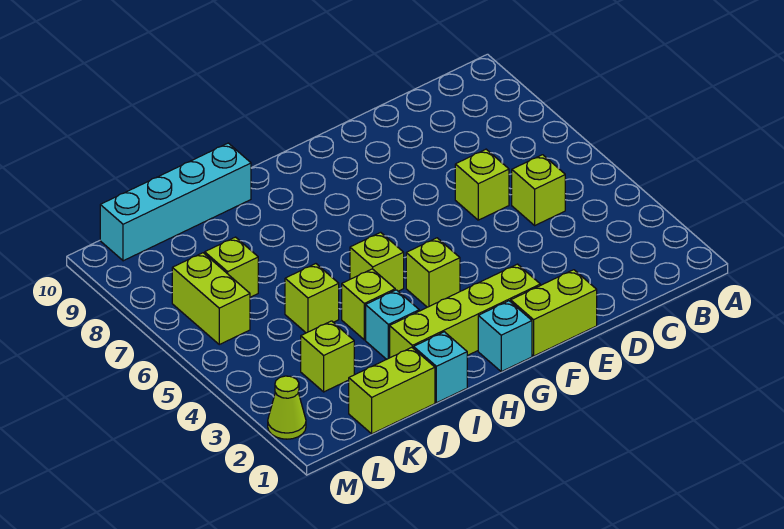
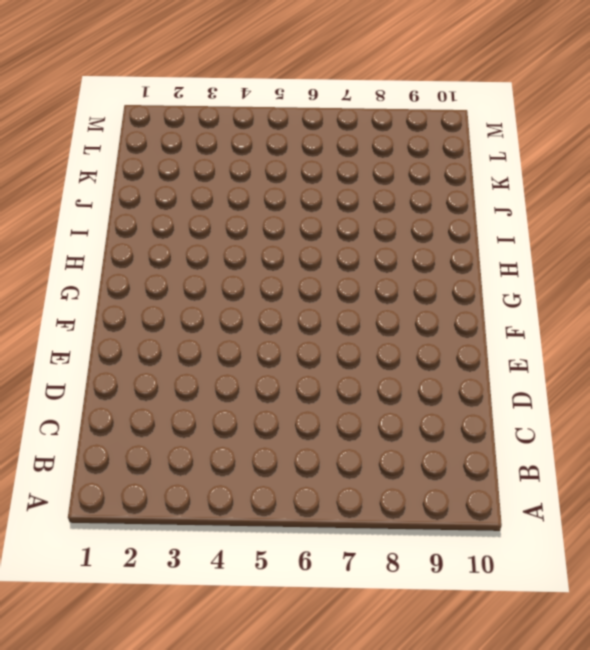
none -> lime brick C5 level 1
none -> lime brick D6 level 1
none -> lime brick E1:F1 level 1

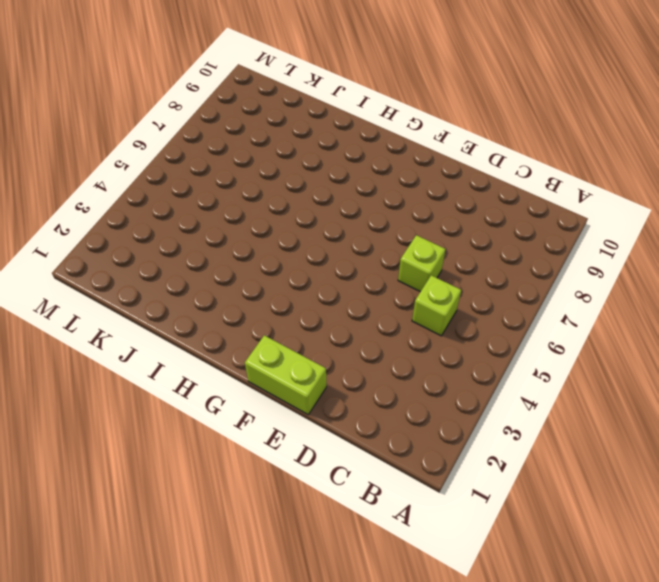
none -> lime brick F2:I2 level 1
none -> cyan brick G1 level 1
none -> lime brick G4 level 1

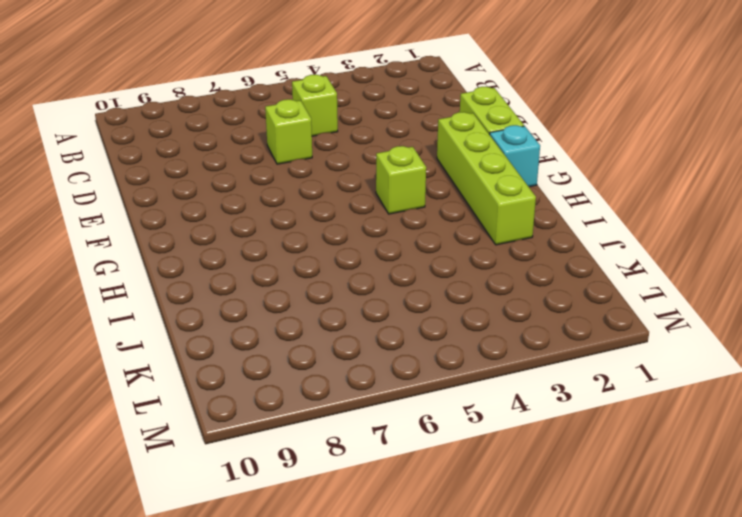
none -> lime brick H5 level 1
none -> cyan brick I1 level 1
none -> cyan brick I3 level 1

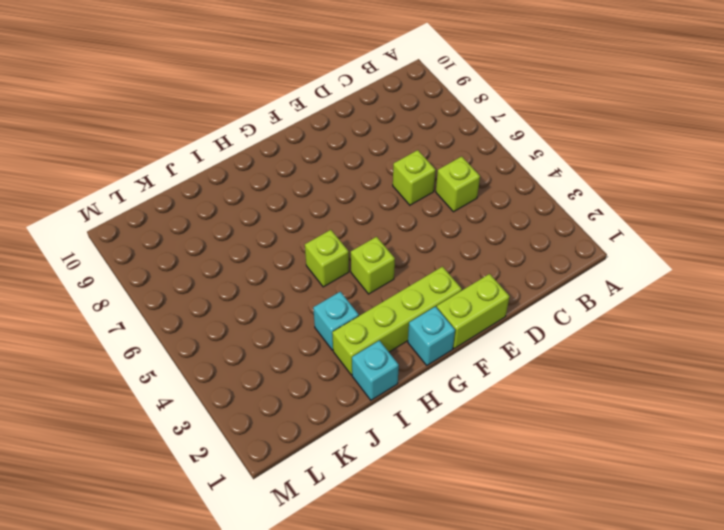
none -> lime brick I4 level 1
none -> cyan brick I10:L10 level 1
none -> lime brick J1:K1 level 1

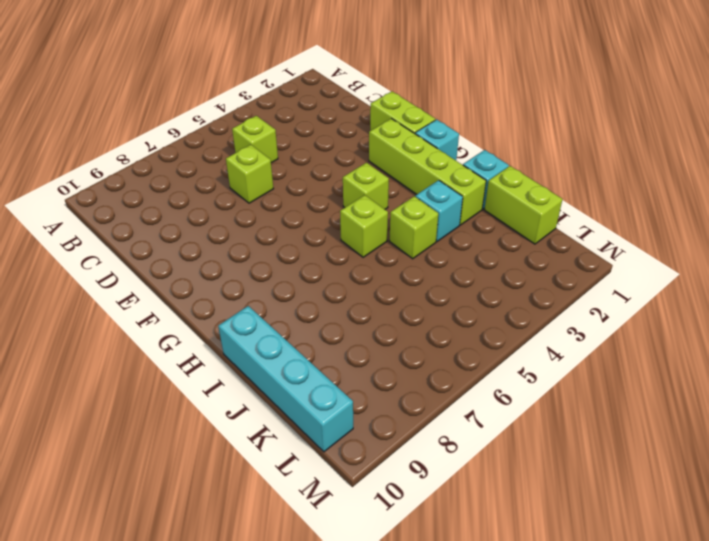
none -> lime brick J5 level 1
none -> lime brick K3 level 1
none -> lime brick K7 level 1

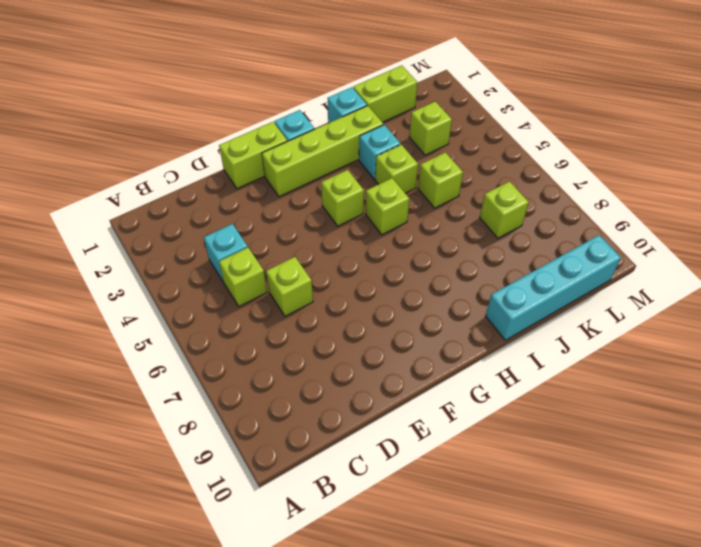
cyan brick C4 level 1 -> none
none -> lime brick L6:L7 level 1
none -> lime cone M2 level 1

